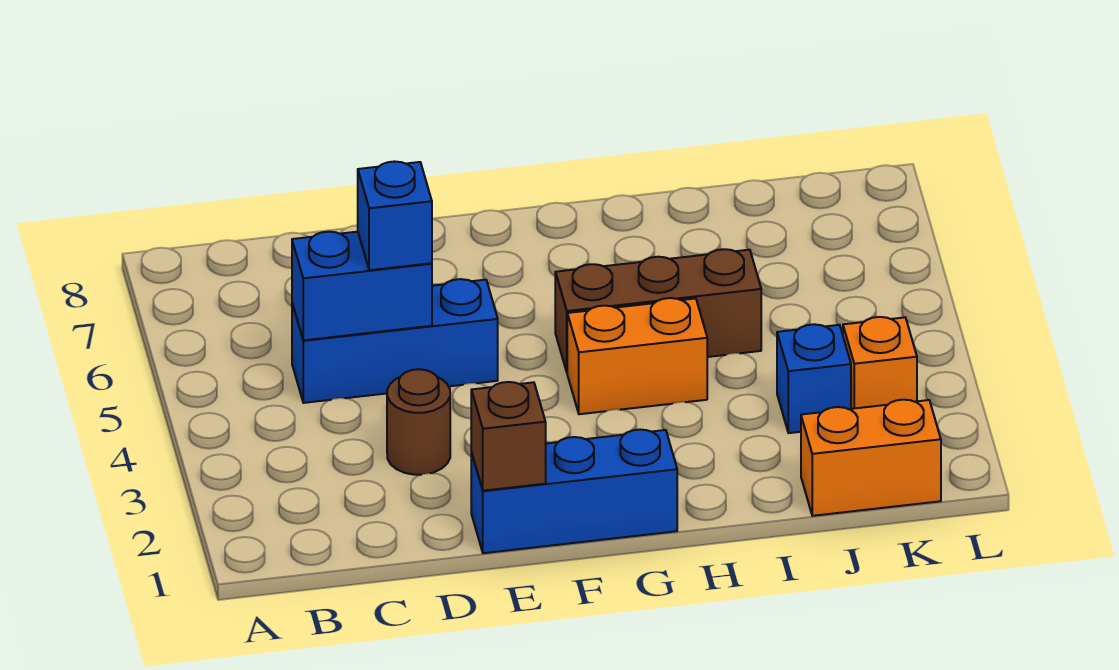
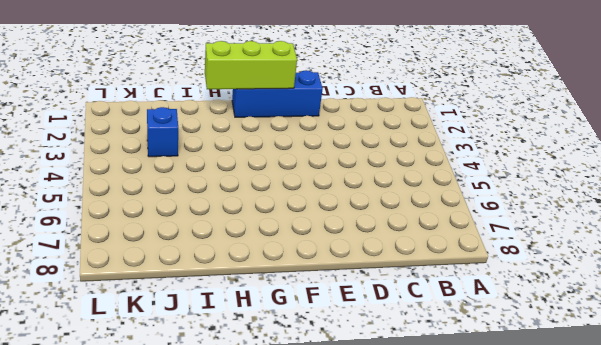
lime brick F1:H1 level 2 -> none
none -> blue brick C5:E5 level 1
none -> brown round brick D3 level 1

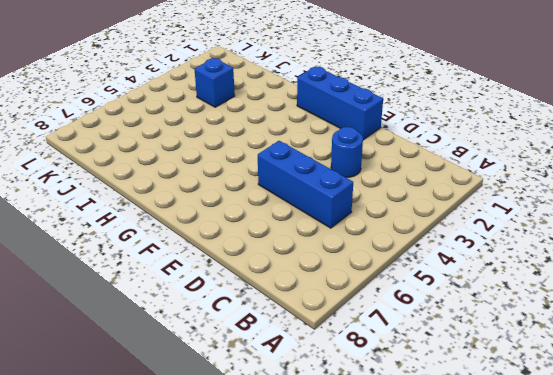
blue round brick D3 level 1 -> brown round brick D3 level 1
none -> orange brick G4:H4 level 1
none -> brown brick G5:I5 level 1

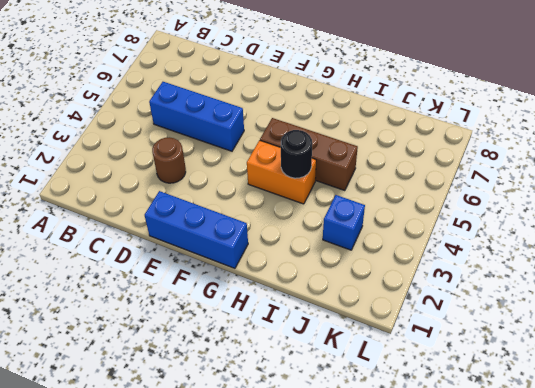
black round brick H4 level 2 -> none
none -> orange brick J1:K1 level 1
none -> orange brick K3 level 1

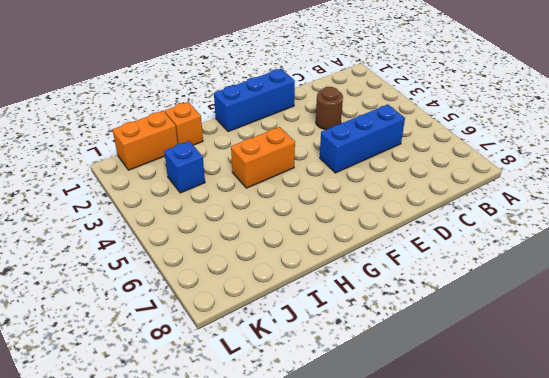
orange brick I1 level 1 -> orange brick K3 level 1
none -> brown brick G5:I5 level 1
none -> blue brick C5:D5 level 2

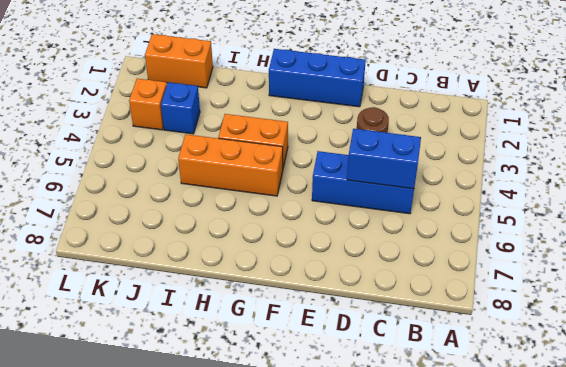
orange brick G5:I5 level 1 -> brown brick G5:I5 level 1
none -> brown brick E1 level 2
none -> blue brick D5 level 3

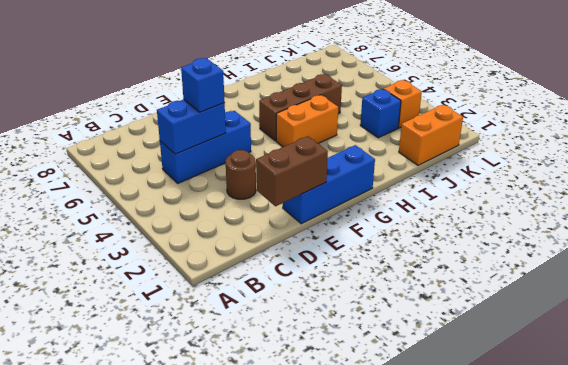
brown brick D1:E1 level 2 -> brown brick E1 level 2

